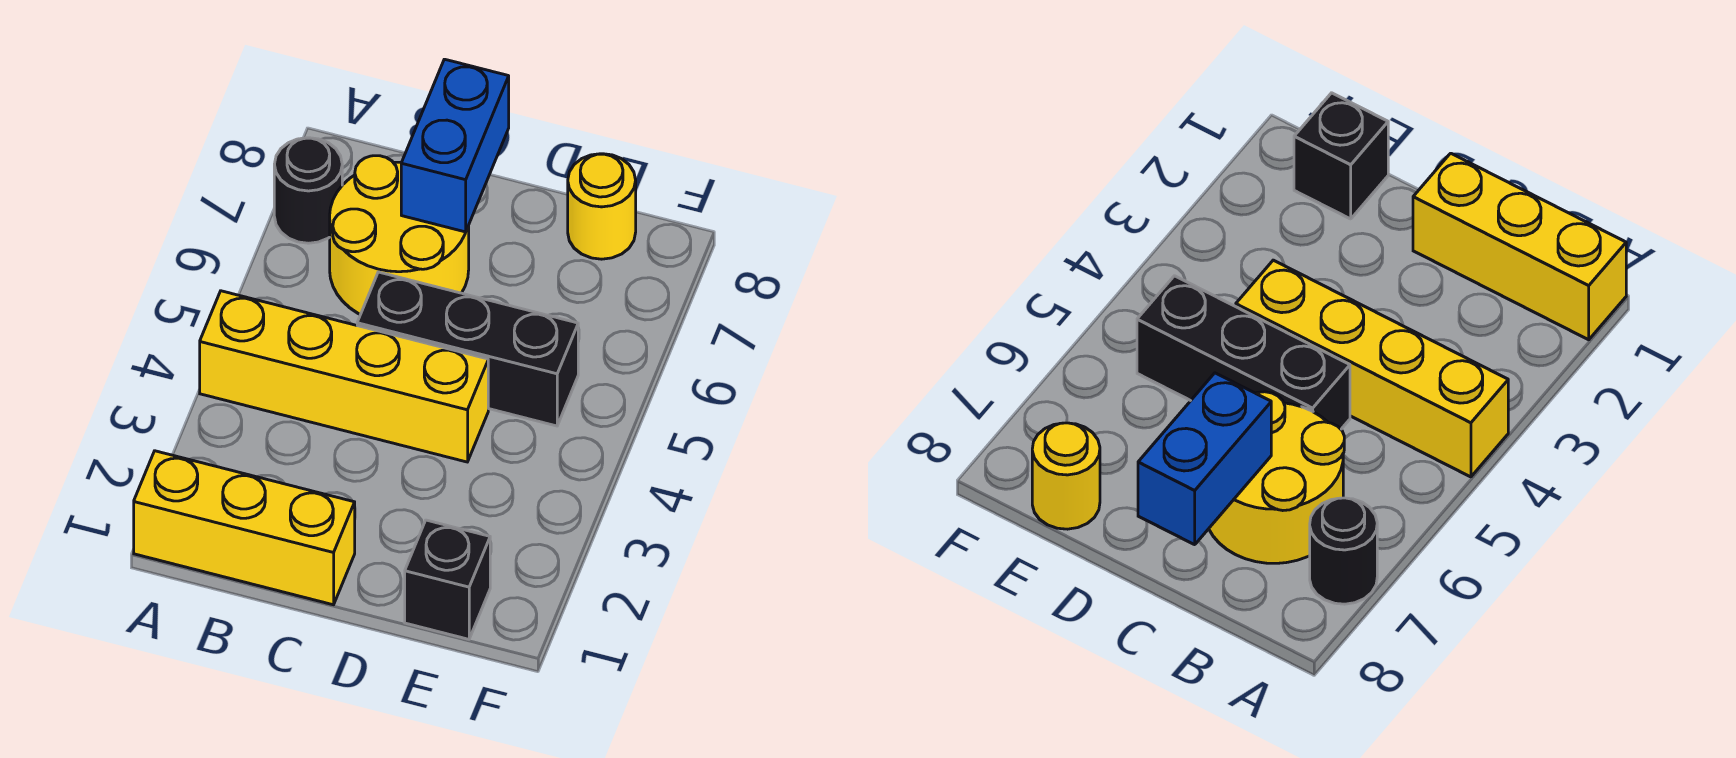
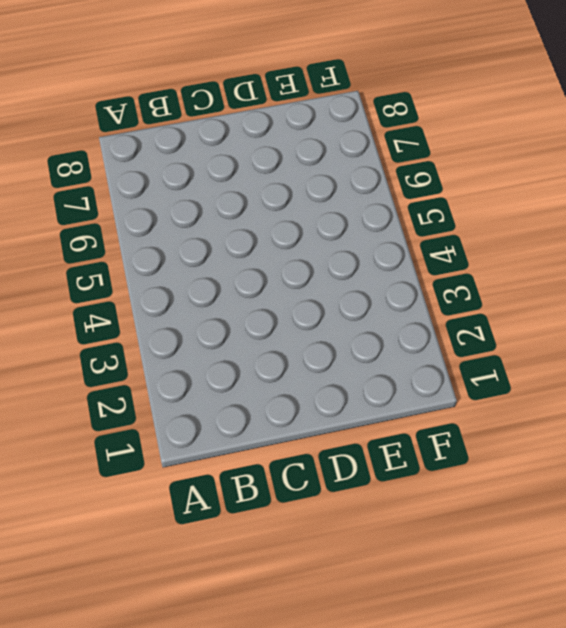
none -> yellow brick A1:C1 level 1
none -> yellow brick A4:D4 level 1

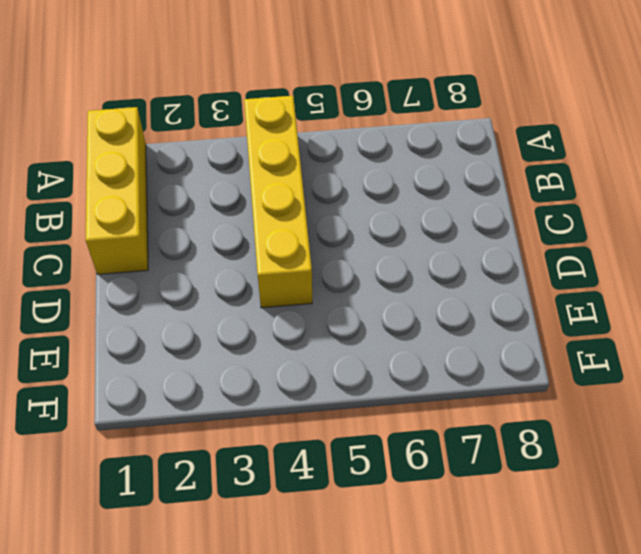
none -> black round brick A7 level 1
none -> yellow round brick B6:C7 level 1

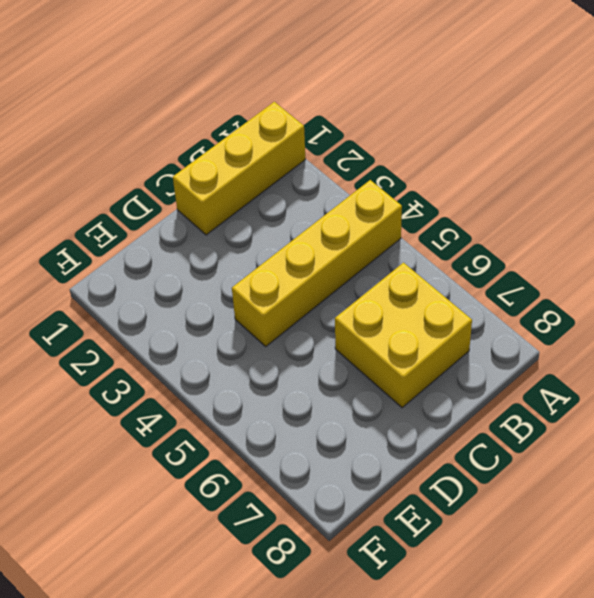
yellow brick B6:C7 level 1 -> yellow round brick B6:C7 level 1
none -> black round brick A7 level 1
none -> black brick C5:E5 level 1

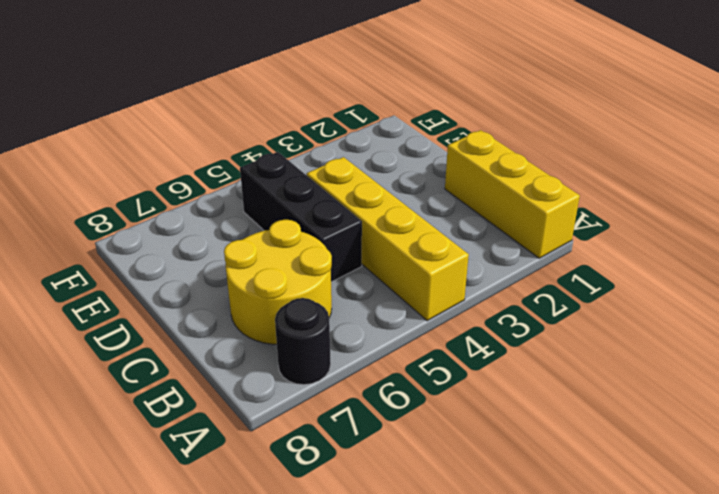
none -> black brick E1 level 1
none -> yellow round brick E8 level 1

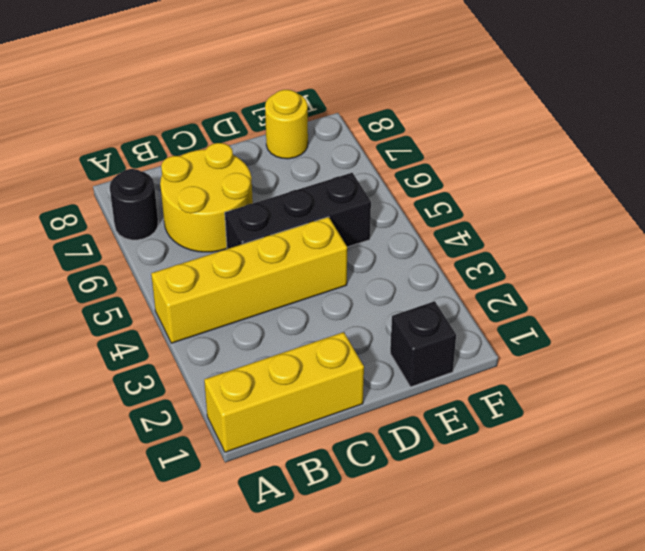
none -> blue brick C7:C8 level 2

